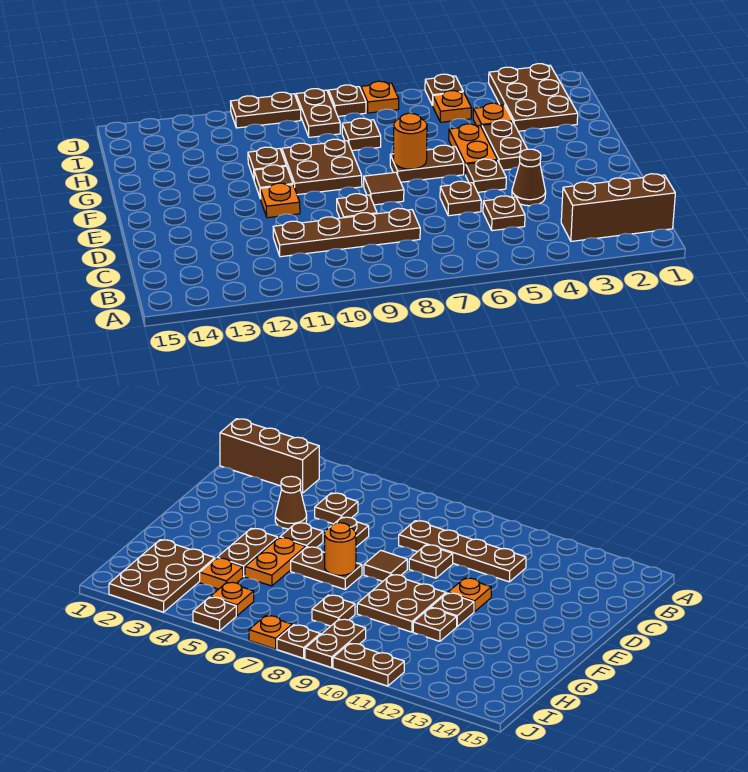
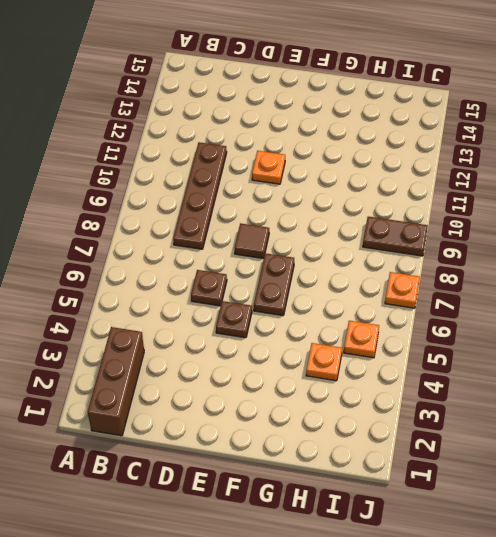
none -> brown plate C5 level 1
none -> brown cone D4 level 1
none -> brown plate D9 level 1

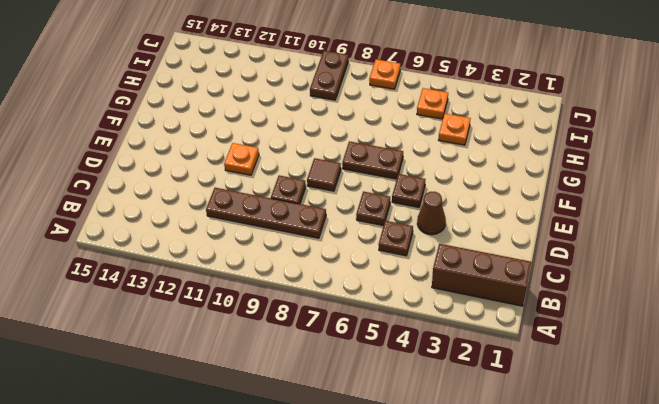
none -> brown plate F4:G4 level 1
none -> orange plate F5:G5 level 1
none -> brown plate F9:G10 level 1

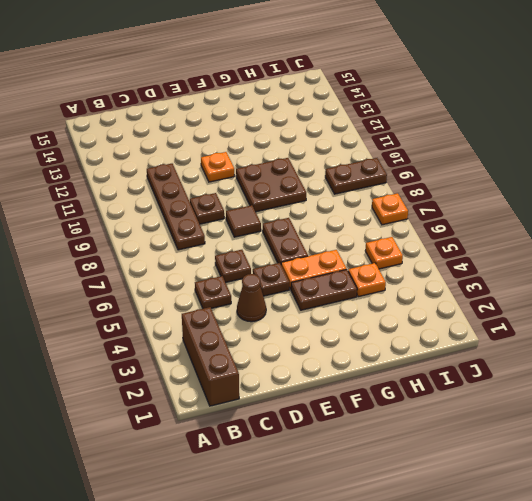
none -> brown plate F11 level 1
none -> brown plate G11 level 1
none -> brown plate H2:J3 level 1

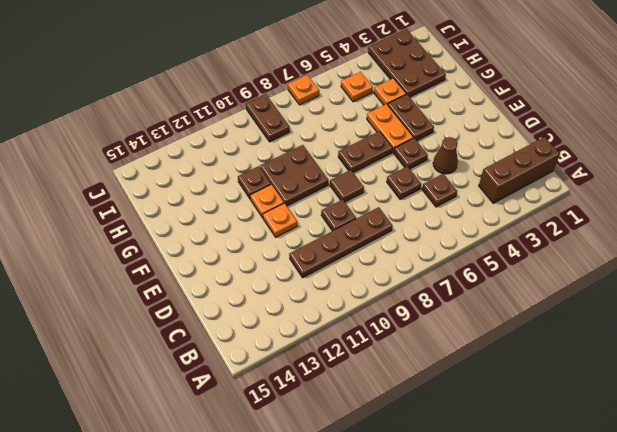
orange plate F11 level 1 -> brown plate F11 level 1
none -> brown plate H8 level 1
none -> brown plate J5 level 1
none -> brown plate J8 level 1

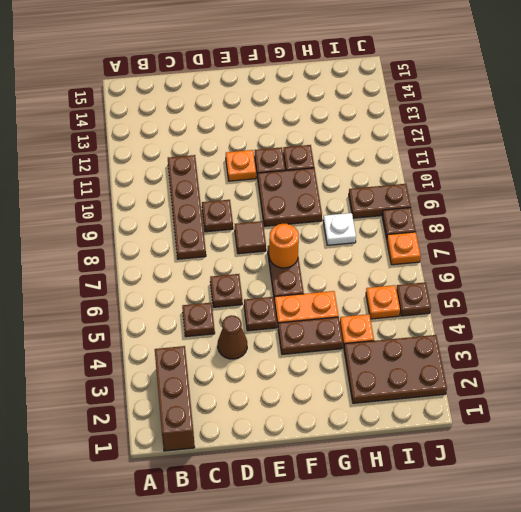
white plate H8 level 1 -> brown plate H8 level 1
none -> brown plate J10:J11 level 1

